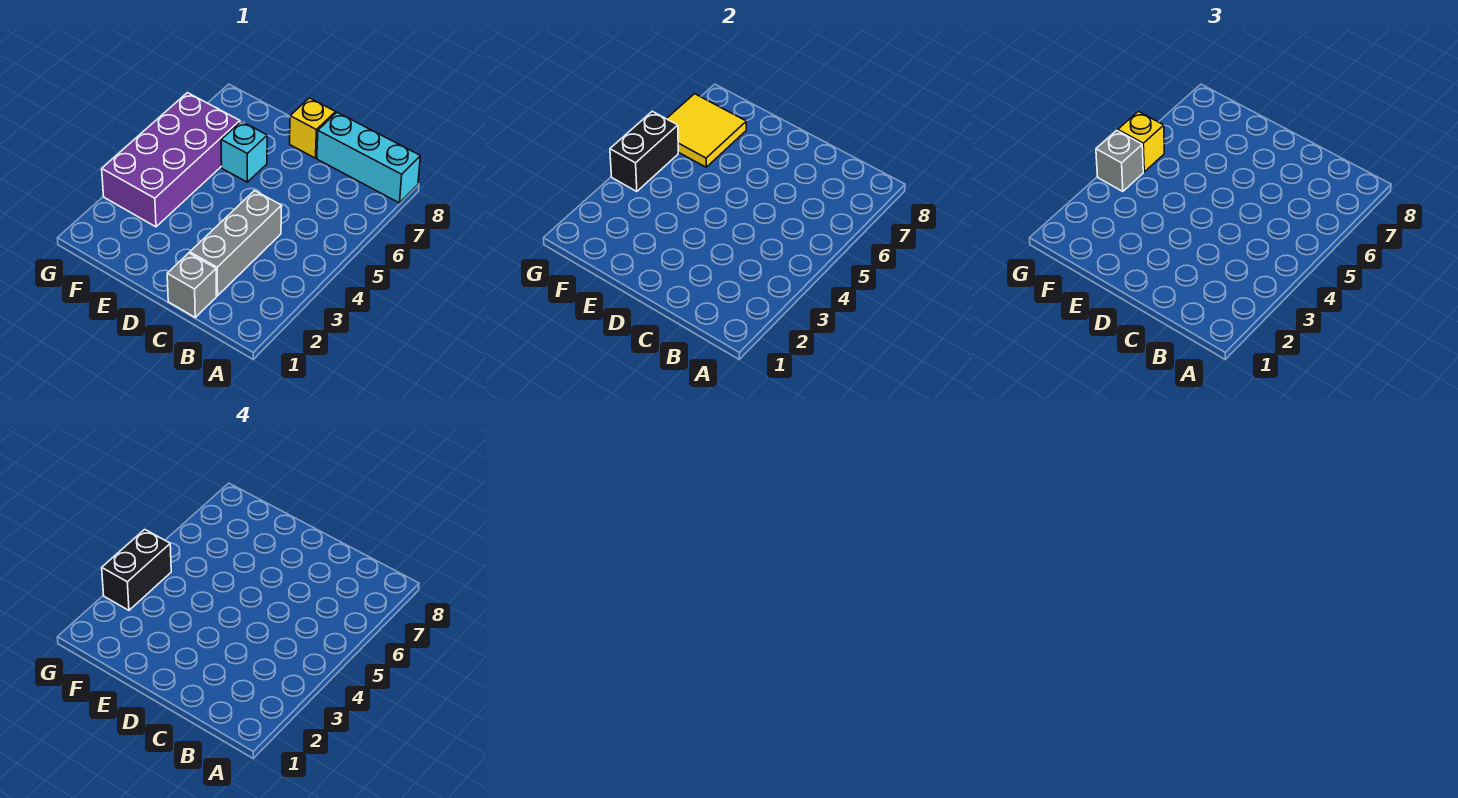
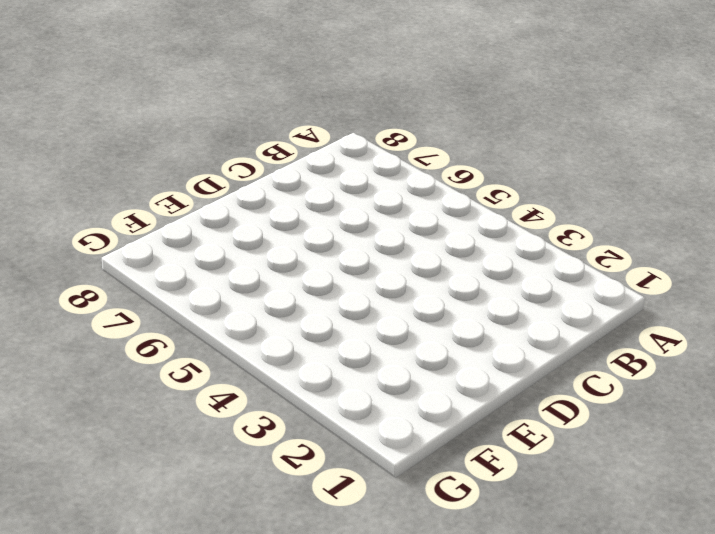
none -> cyan brick A8:C8 level 1
none -> grey brick C1 level 1

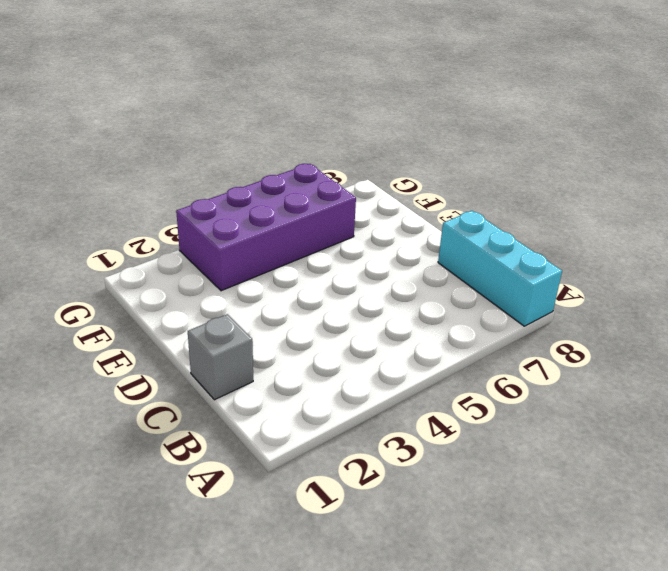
none -> grey brick C2:C4 level 1
none -> yellow brick D8 level 1

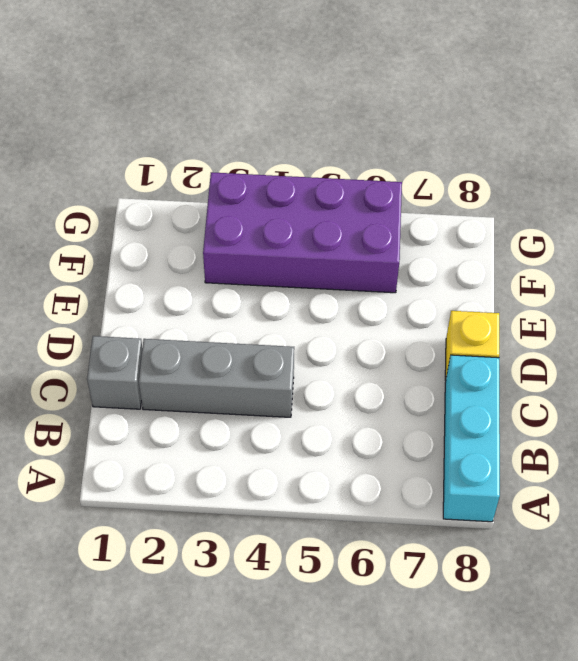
none -> cyan brick E6 level 1
none -> yellow tile F6:G7 level 2

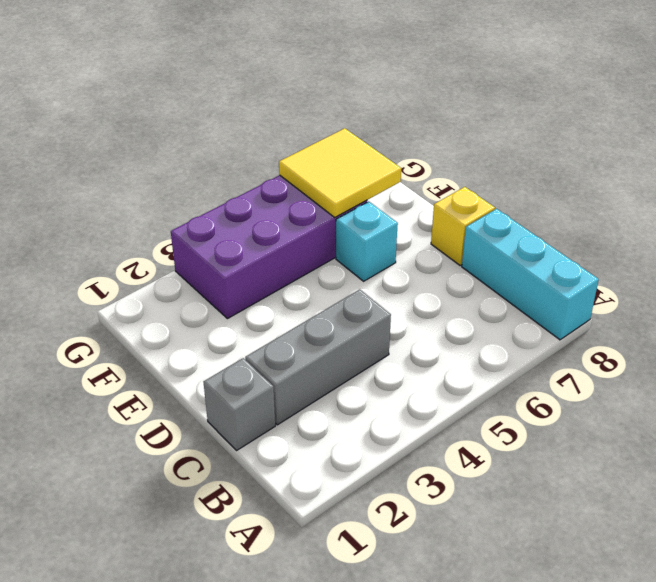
none -> black brick G4:G5 level 2
none -> grey brick G4 level 3

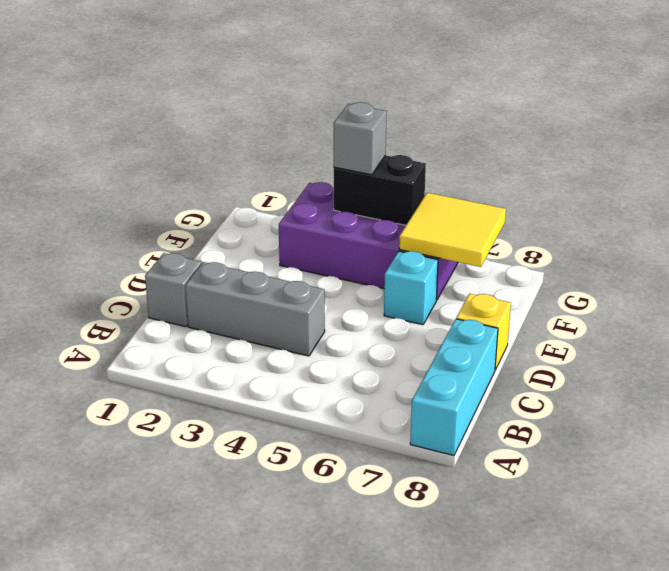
none -> yellow brick G5 level 3
none -> black brick G3:G4 level 4

